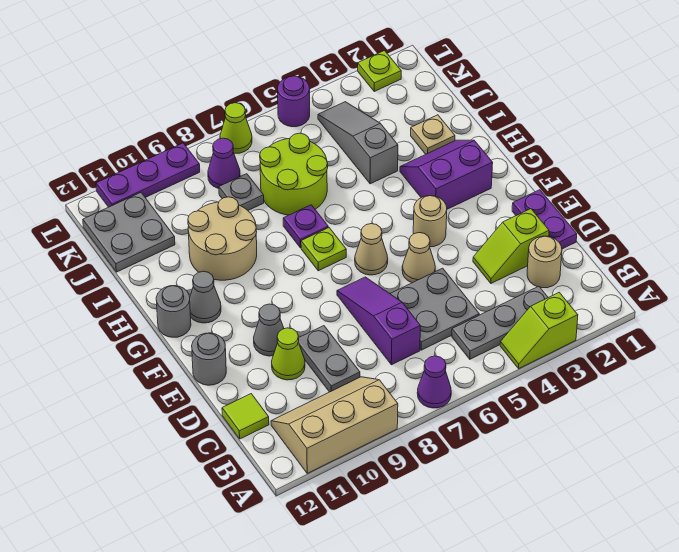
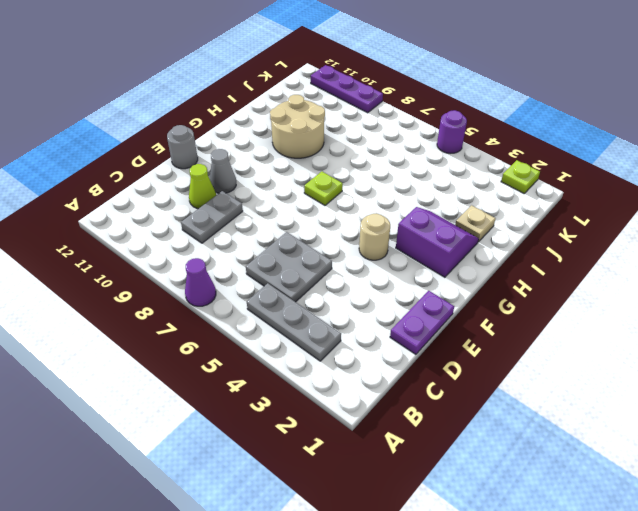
none -> lime slope A3:A4 level 1 top 3
none -> tan slope A9:B11 level 1 top A
none -> tan round brick C2 level 1
none -> purple slope C7:E7 level 1 top C

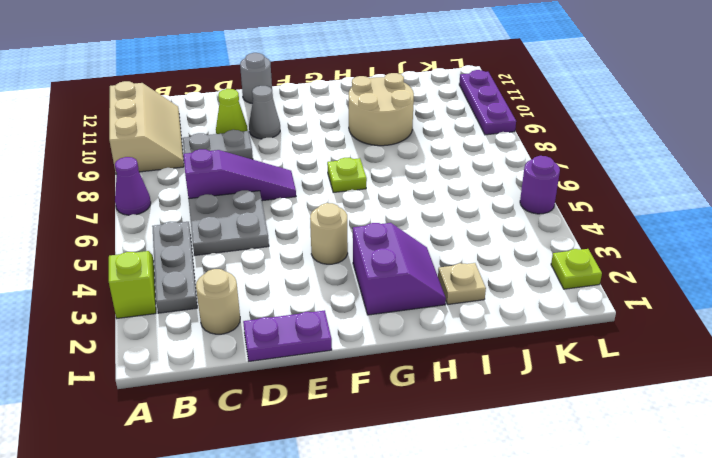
none -> lime tile C12 level 1
none -> lime slope D2:D3 level 1 top 2
none -> tan cone E5 level 1
none -> tan cone F6 level 1

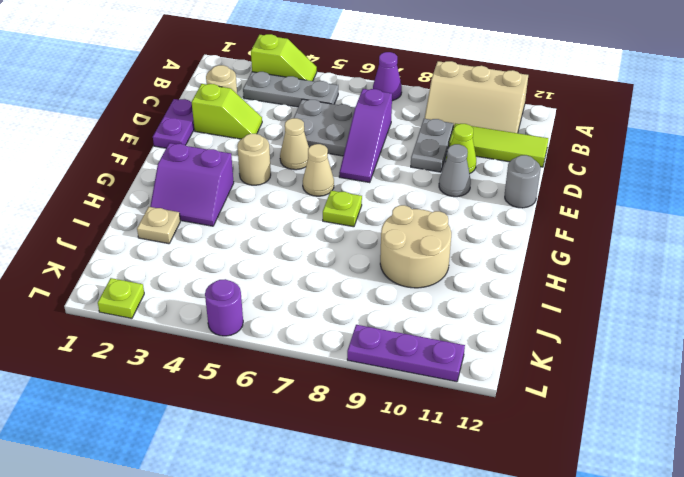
lime tile C10:C12 level 1 -> lime tile C12 level 1
none -> grey cone G11 level 1
none -> grey round brick G12 level 1
none -> purple plate H7 level 1
none -> grey slope I4:K4 level 1 top I

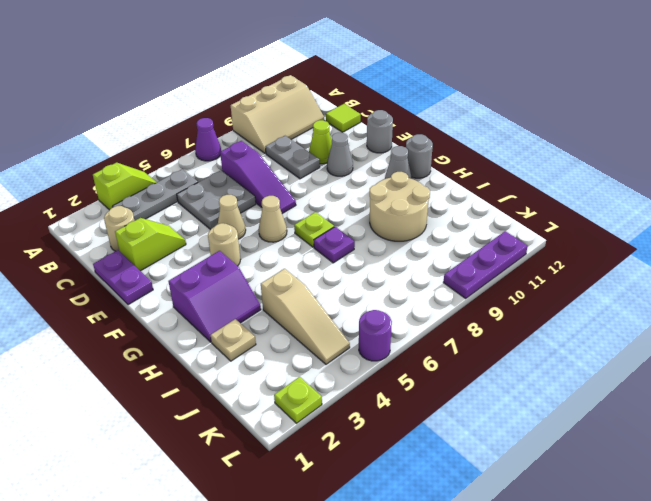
tan slope I4:K4 level 1 top I -> grey slope I4:K4 level 1 top I
none -> lime round brick I6:J7 level 1
none -> grey plate J8 level 1
none -> grey plate J11:K12 level 1
none -> purple cone K8 level 1

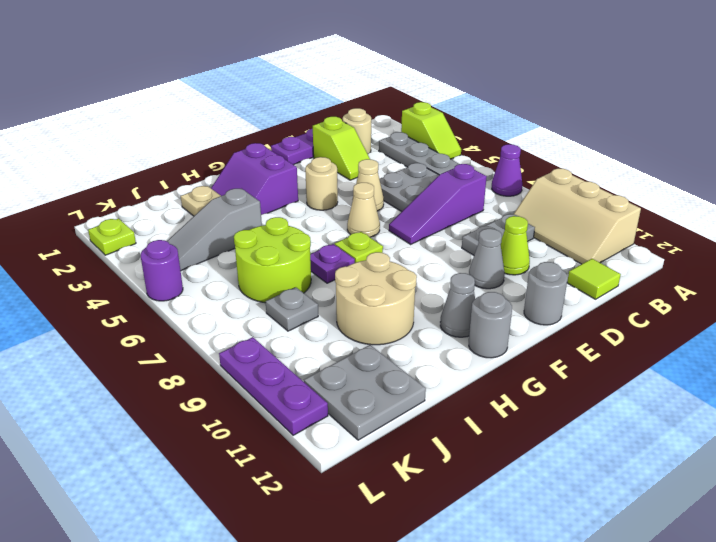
none -> purple cone K8 level 1
none -> lime cone L7 level 1

